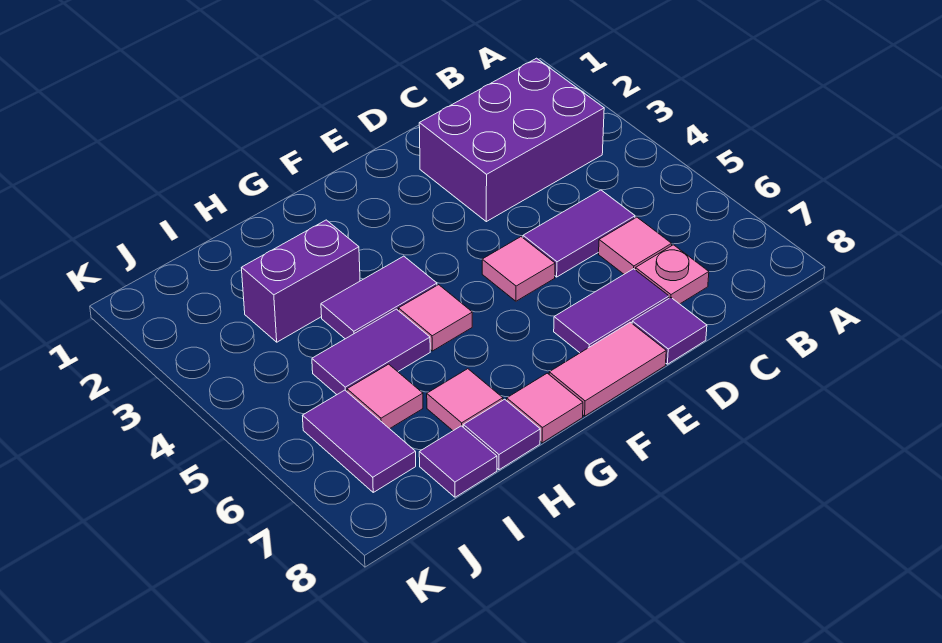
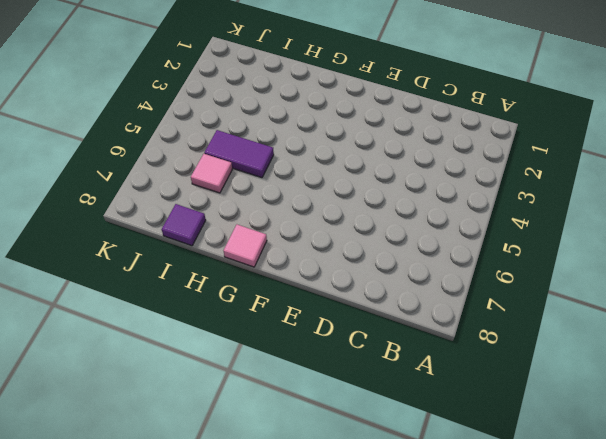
none -> purple brick B2:D3 level 1
none -> purple tile C5:D5 level 1
none -> pink tile C6 level 1

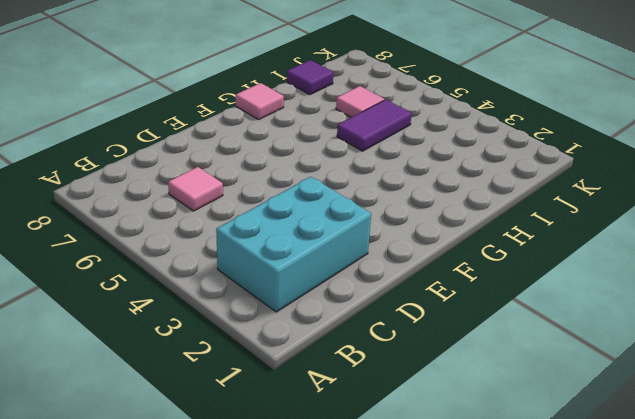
cyan brick B2:D3 level 1 -> purple brick B2:D3 level 1
none -> purple tile C5:D5 level 1
none -> pink plate C7 level 1
none -> purple tile D7:E7 level 1

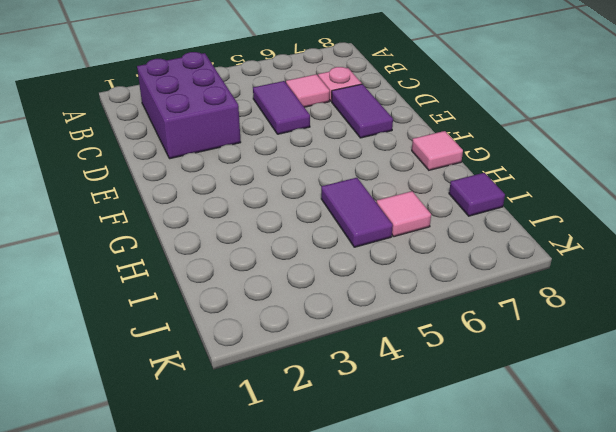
none -> purple tile D8 level 1
none -> pink tile E5 level 1
none -> pink tile E8:F8 level 1

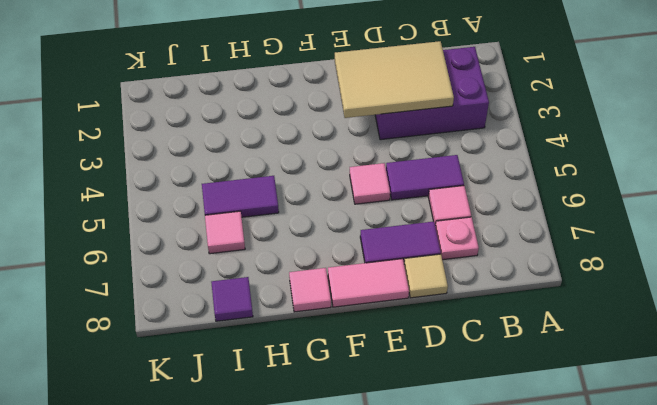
tan tile C2:E3 level 2 -> none
tan tile D8 level 1 -> purple tile D8 level 1
none -> purple tile G4:H4 level 1
none -> pink tile G5 level 1
none -> purple brick H3:I3 level 1

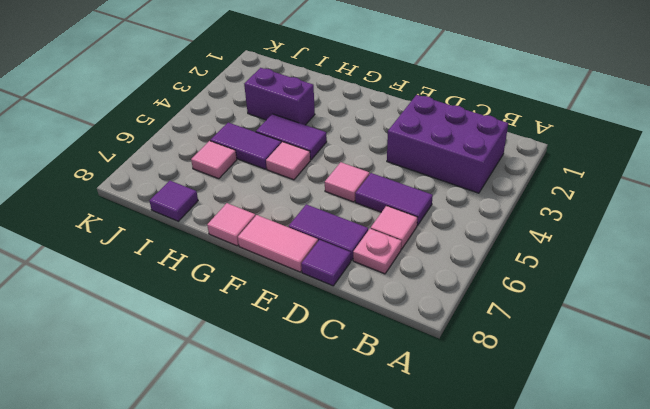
none -> pink tile H7 level 1
none -> purple tile H8 level 1
none -> purple tile J6:J7 level 1

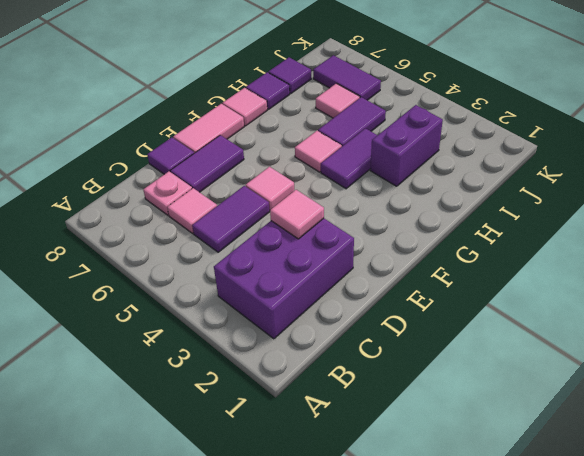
pink tile D3 level 2 -> pink tile H7 level 1

